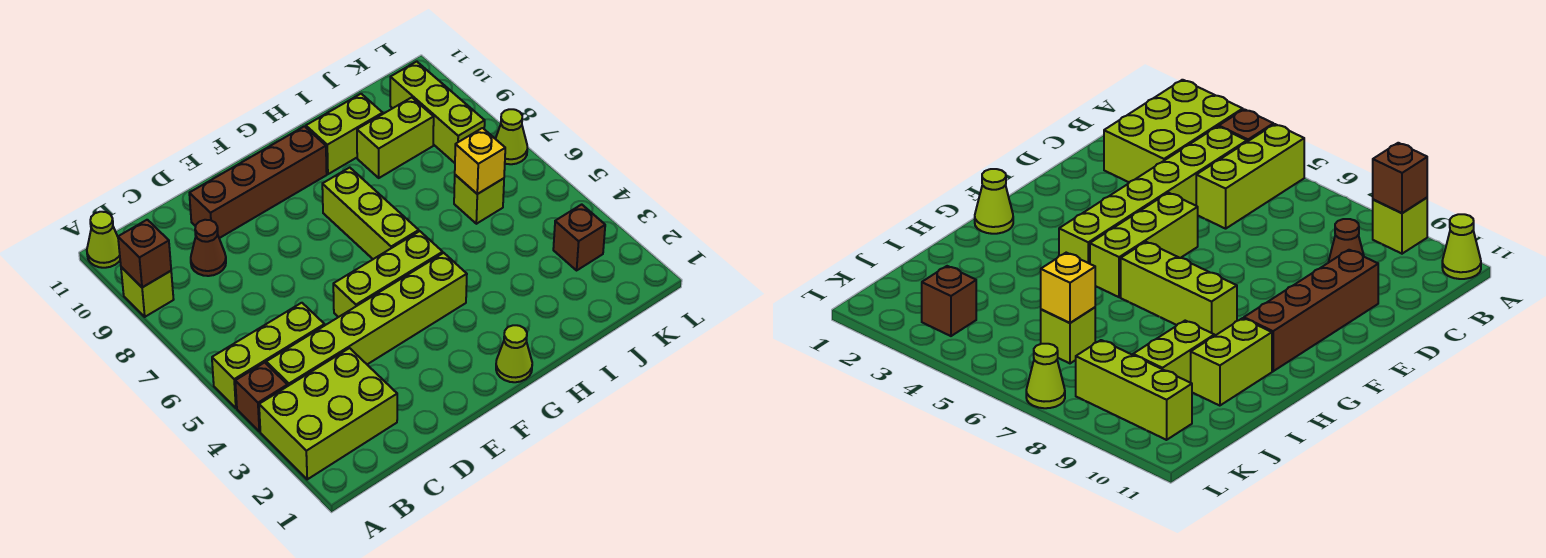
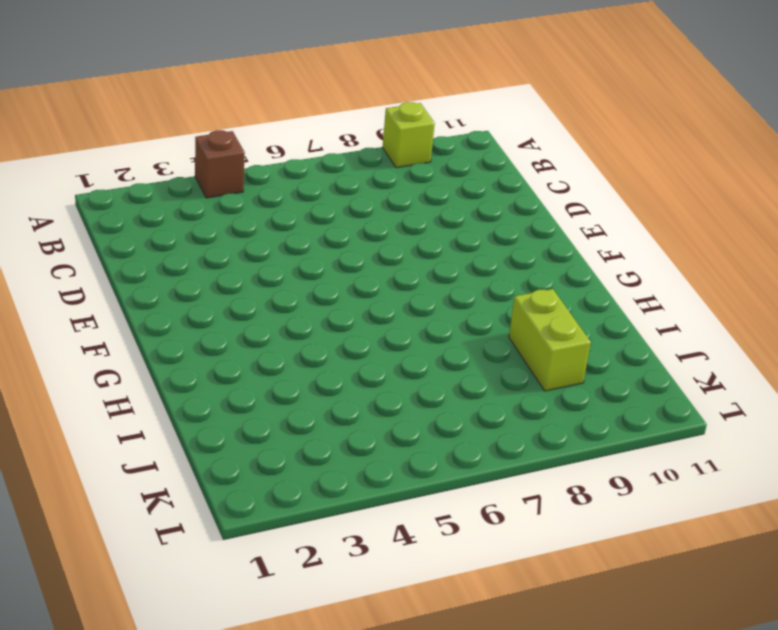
none -> lime brick A2:C3 level 1
none -> lime brick A5:C5 level 1
none -> lime cone A11 level 1

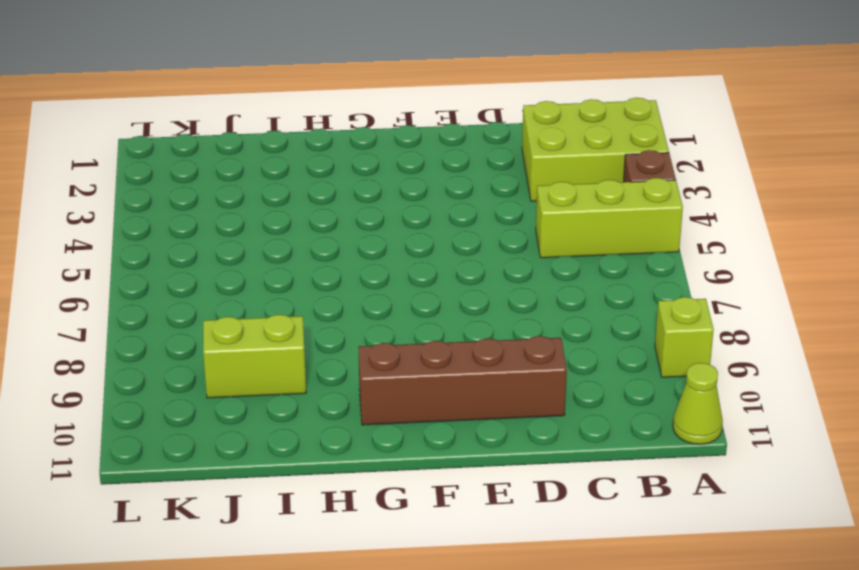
none -> lime brick B4:G4 level 1
none -> brown cone C9 level 1
none -> lime brick E5:G5 level 1

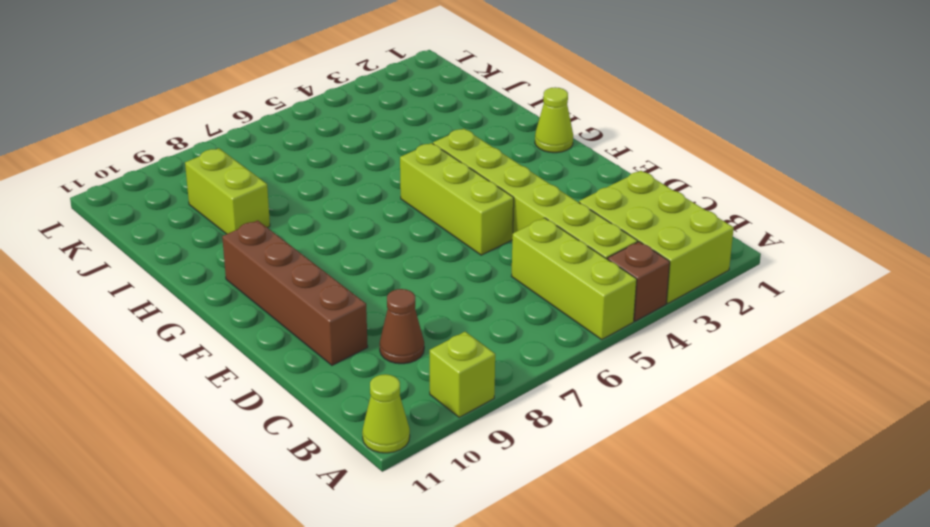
none -> lime brick G6:G8 level 1
none -> lime brick H10:I10 level 1
none -> lime brick J6 level 1

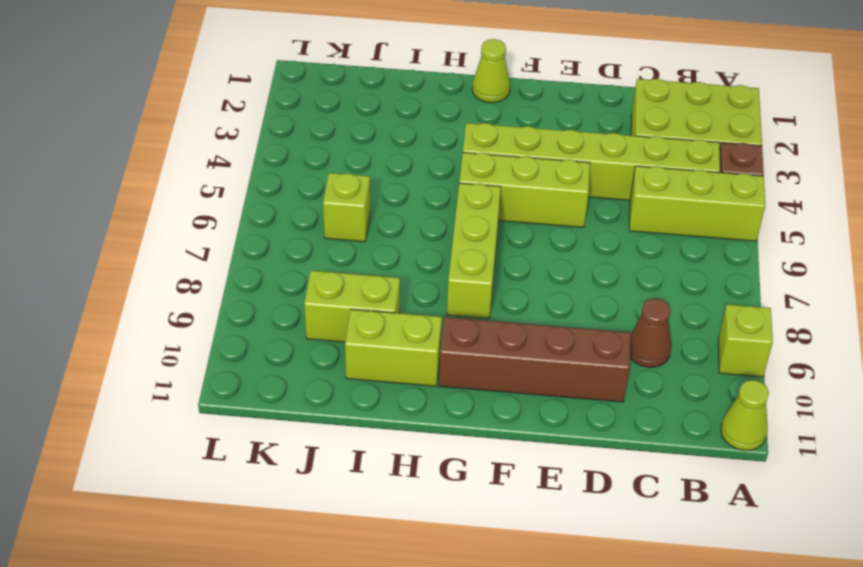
none -> brown brick K3 level 1
none -> lime brick K8:K10 level 1
none -> lime cone L7 level 1

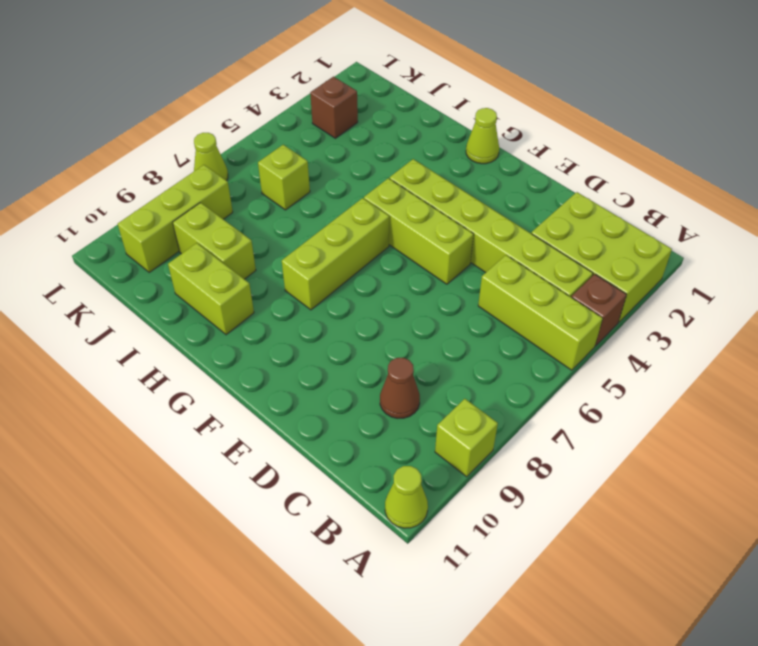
none -> brown brick D10:G10 level 1
none -> brown brick A9 level 2
none -> yellow brick J6 level 2

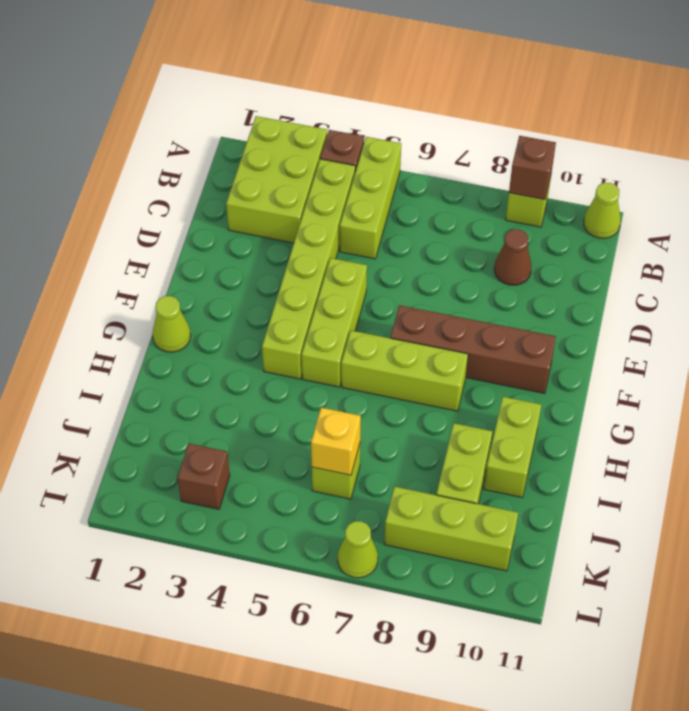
brown brick F7:F10 level 1 -> brown brick D10:G10 level 1

